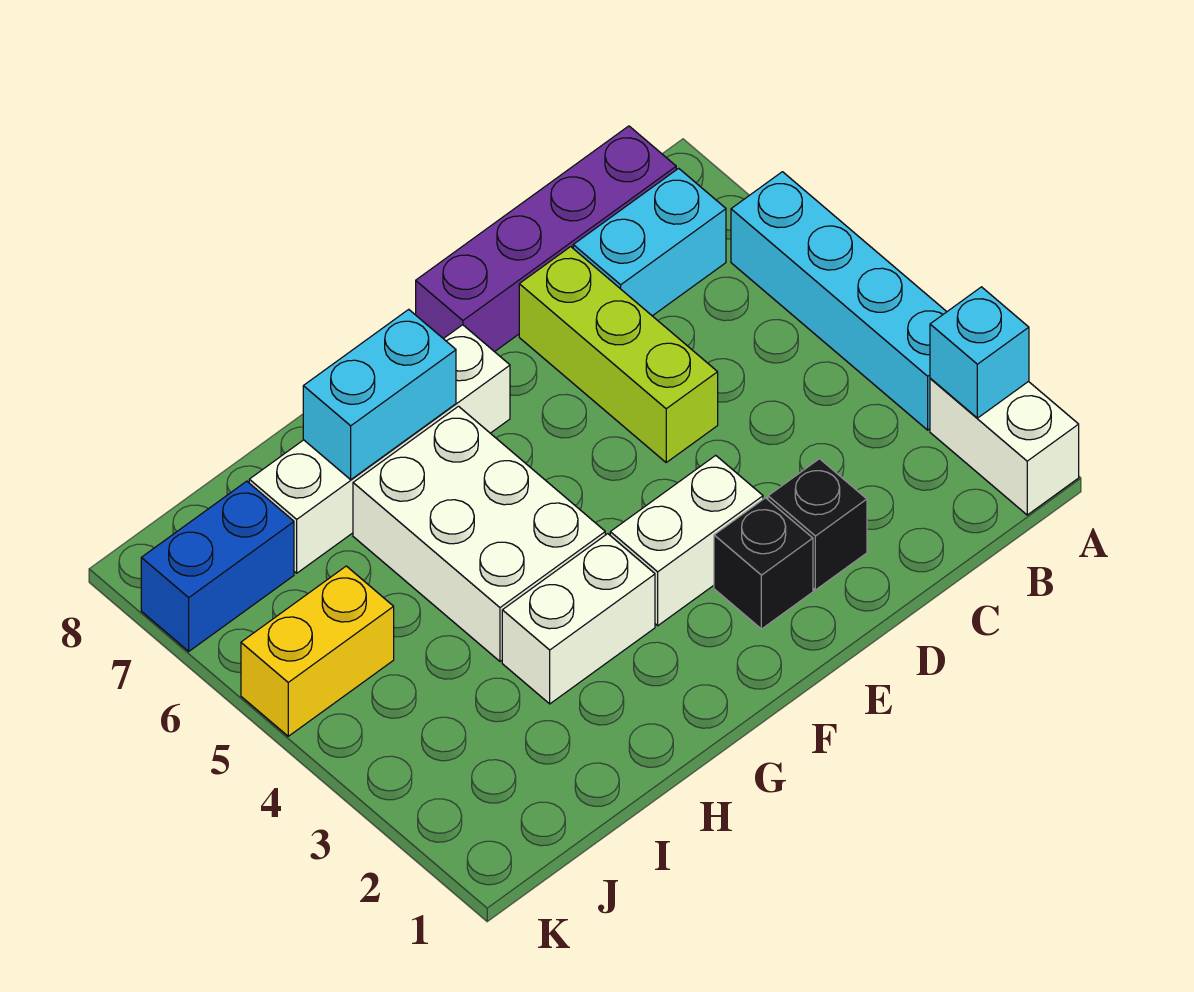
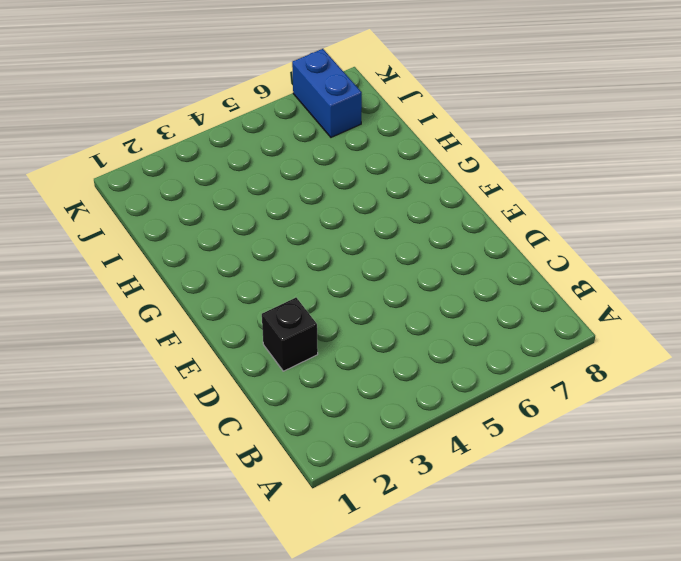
none -> white brick A1:A2 level 1
none -> cyan brick A3:A6 level 1
none -> cyan brick B7:C7 level 1

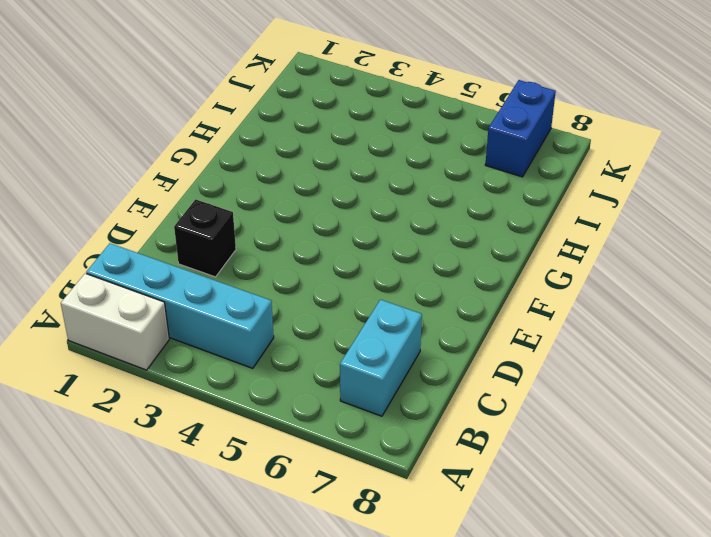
cyan brick B1:B4 level 1 -> cyan brick A3:A6 level 1
none -> purple brick B8:E8 level 1
none -> lime brick D5:D7 level 1
none -> black brick E2 level 1

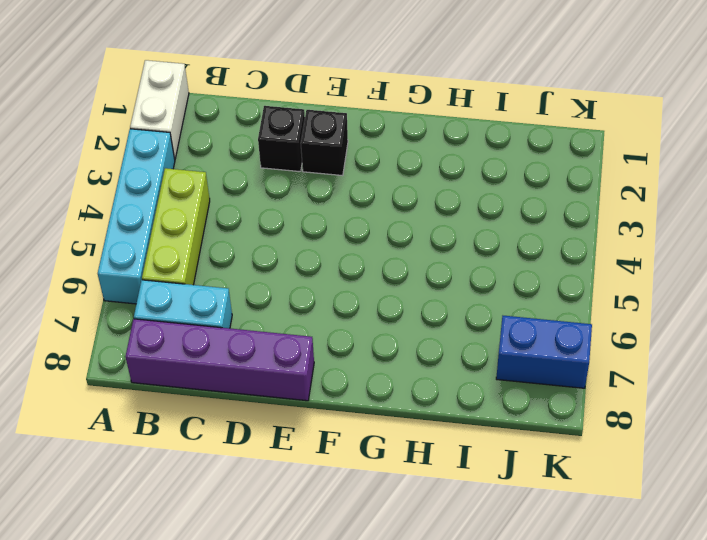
lime brick B4:B6 level 1 -> lime brick D5:D7 level 1
none -> white brick E3:F3 level 1
none -> white brick F7:I7 level 1
none -> white brick G3:H3 level 1

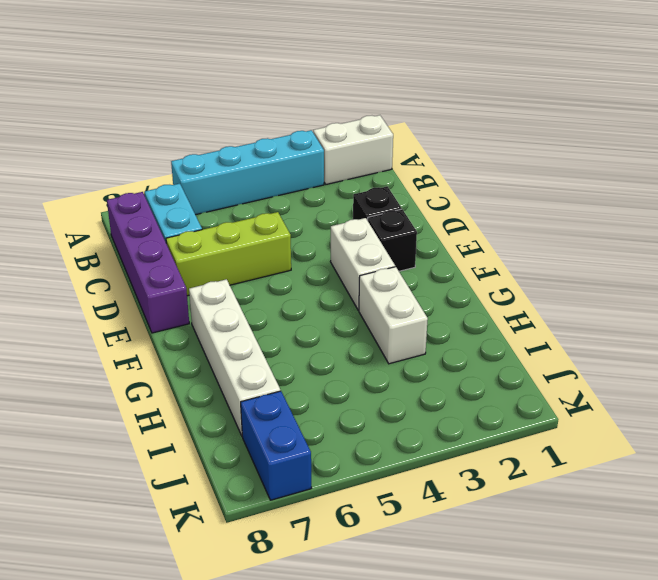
none -> white brick G4:H6 level 1
none -> yellow brick J5:K5 level 1
none -> cyan brick A2 level 2

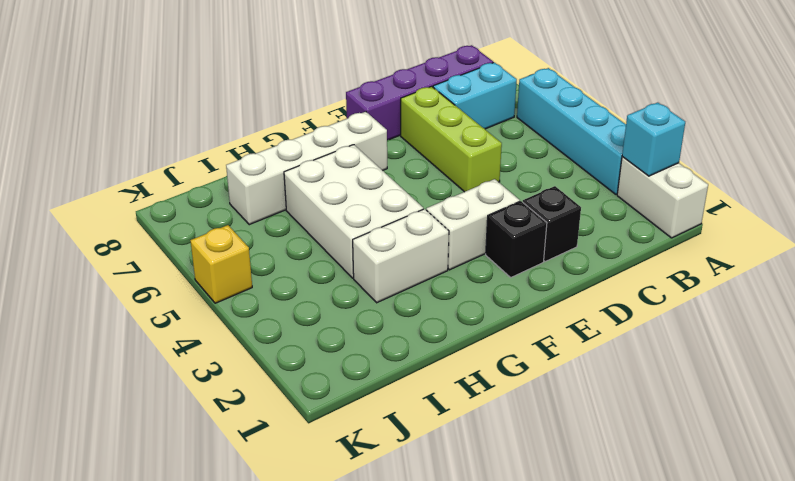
yellow brick K5 level 1 -> yellow brick J5:K5 level 1
none -> blue brick J7:K7 level 1
none -> cyan brick G7:H7 level 2

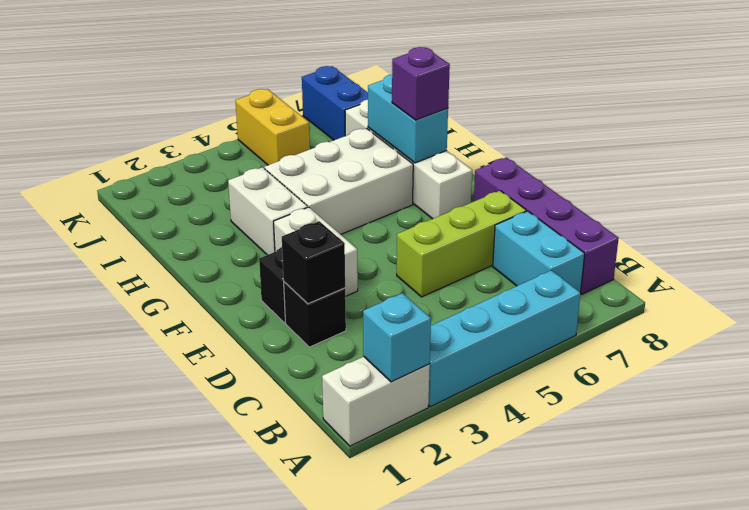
black brick D2 level 2 -> none
purple brick G7 level 3 -> none

